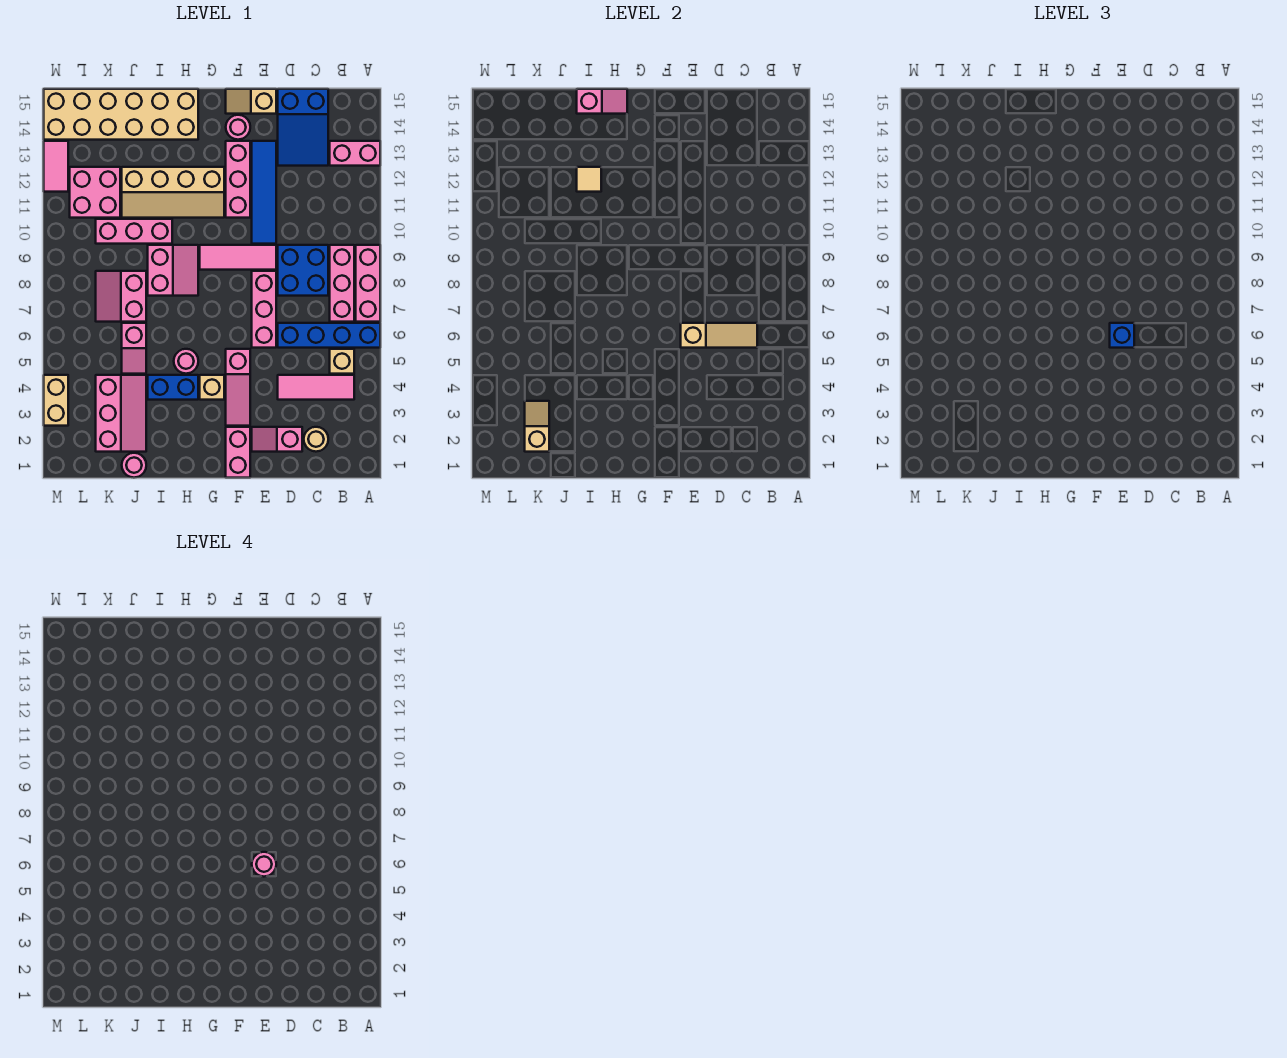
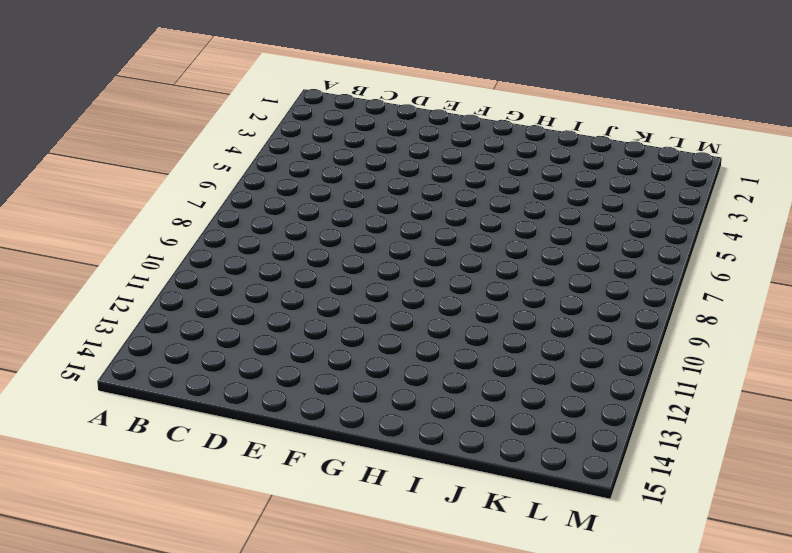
none -> blue brick A6:D6 level 1
none -> pink brick A7:A9 level 1
none -> pink brick A13:B13 level 1
none -> pink tile B4:D4 level 1

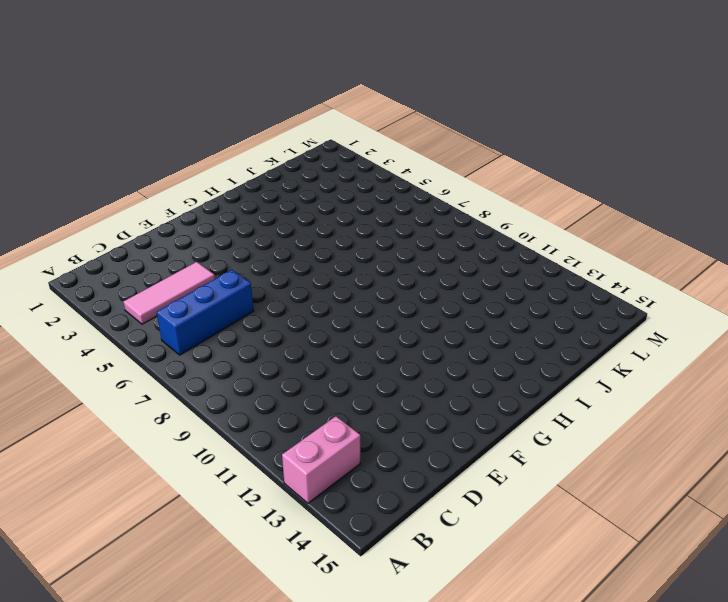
blue brick B6:D6 level 1 -> blue brick A6:D6 level 1
none -> pink brick A7:A9 level 1
none -> tan brick B5 level 1
none -> pink brick B7:B9 level 1
none -> tan round brick C2 level 1

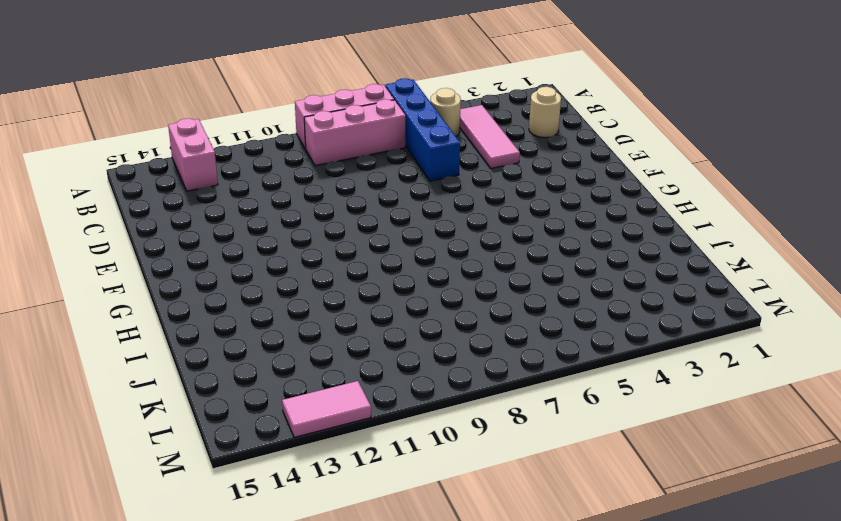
tan round brick B5 level 1 -> tan brick B5 level 1
none -> blue brick C8:D9 level 1
none -> blue slope C13:D15 level 1 top 15
none -> pink slope D2:E2 level 1 top D
none -> pink brick E6:E8 level 1

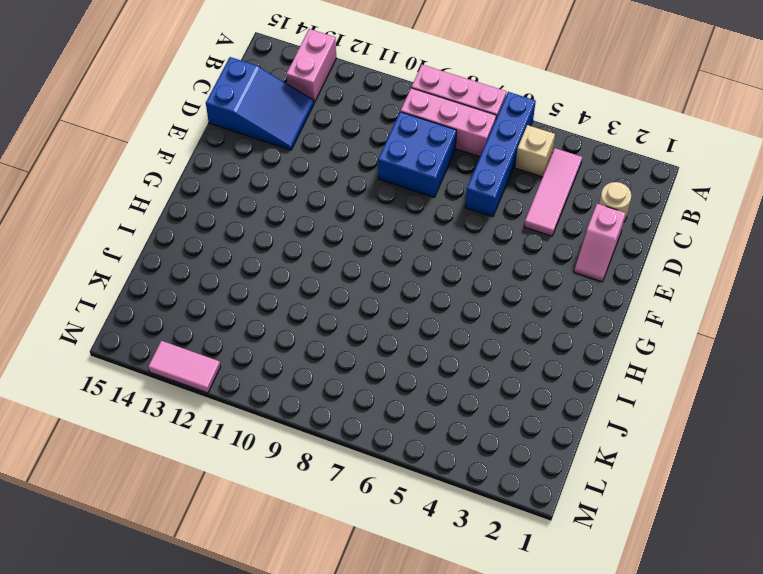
none -> pink brick E6:E8 level 1
none -> pink tile E9:G9 level 1
none -> blue tile E10:E13 level 1
none -> tan slope E15:F15 level 1 top E

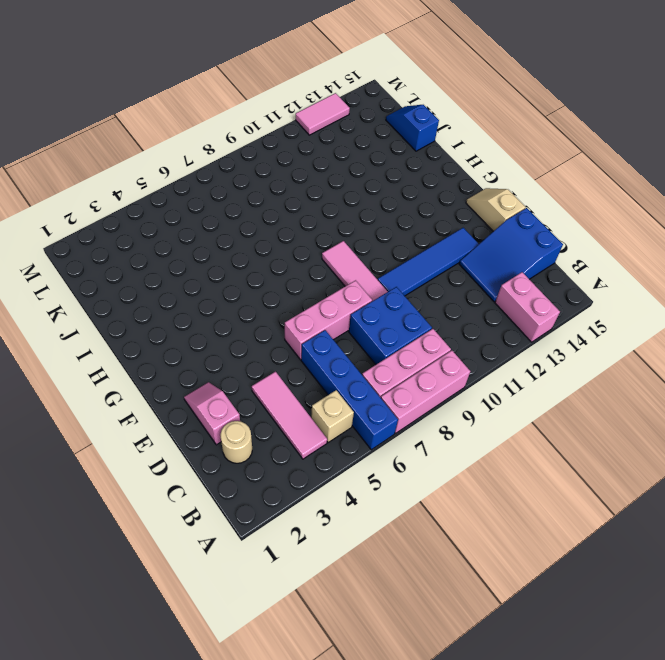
blue slope J15:K15 level 1 top J -> tan brick H14:M15 level 1
none -> pink brick F1:F2 level 1
none -> pink slope F3:F5 level 1 top 5
none -> pink brick F11:F13 level 1
none -> pink round brick F14 level 1

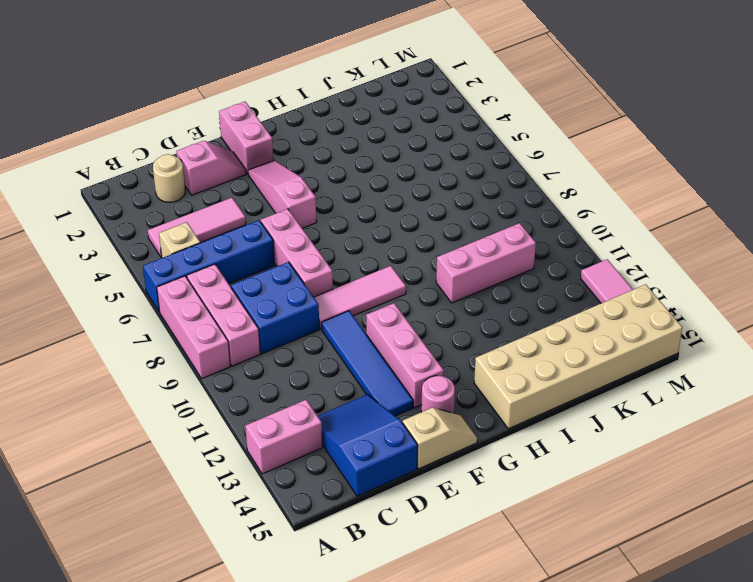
none -> tan brick G4 level 1
none -> tan slope G11:J12 level 1 top 12
none -> blue brick H4:I4 level 1
none -> pink round brick H5 level 1

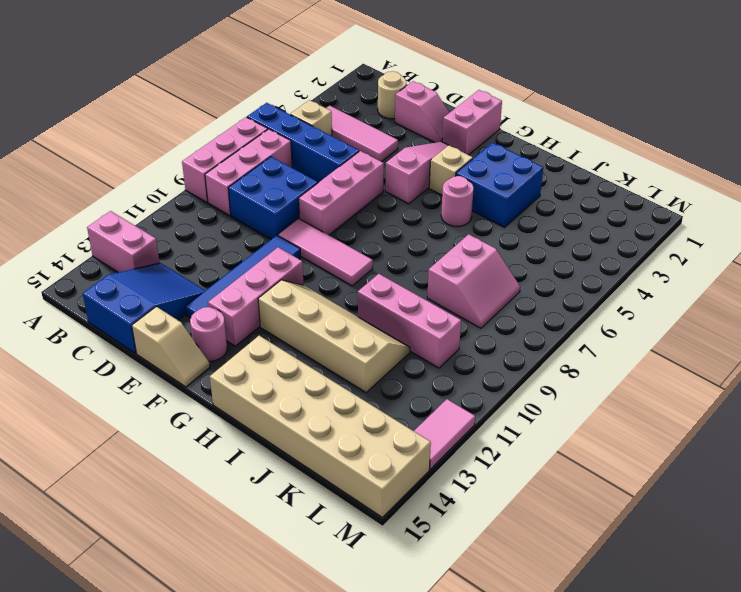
blue brick H3:I4 level 1 -> blue brick H4:I4 level 1
none -> pink slope H8:I9 level 1 top I
none -> pink round brick J1 level 1
none -> pink slope J2:K4 level 1 top K
none -> pink slope J5:J6 level 1 top 6

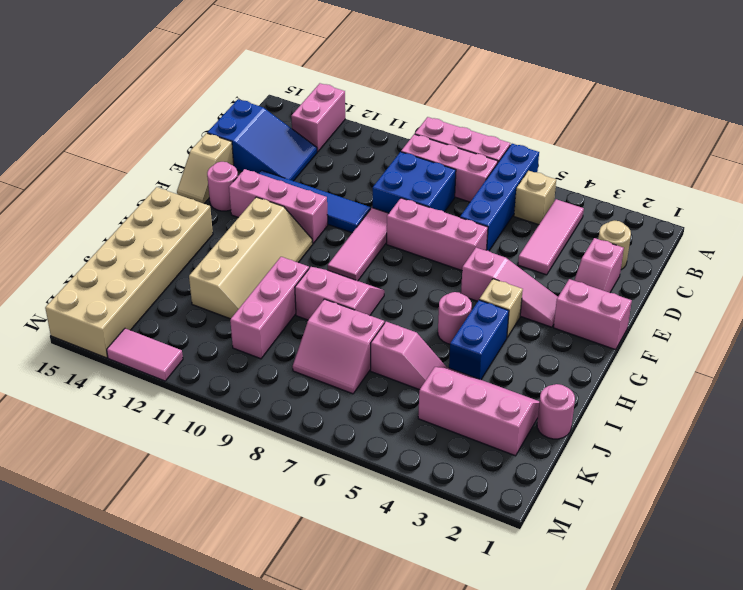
none -> pink brick K11:L12 level 1
none -> tan brick M3:M4 level 1
none -> tan slope C6:E6 level 2 top E
none -> pink slope H15:I15 level 2 top I

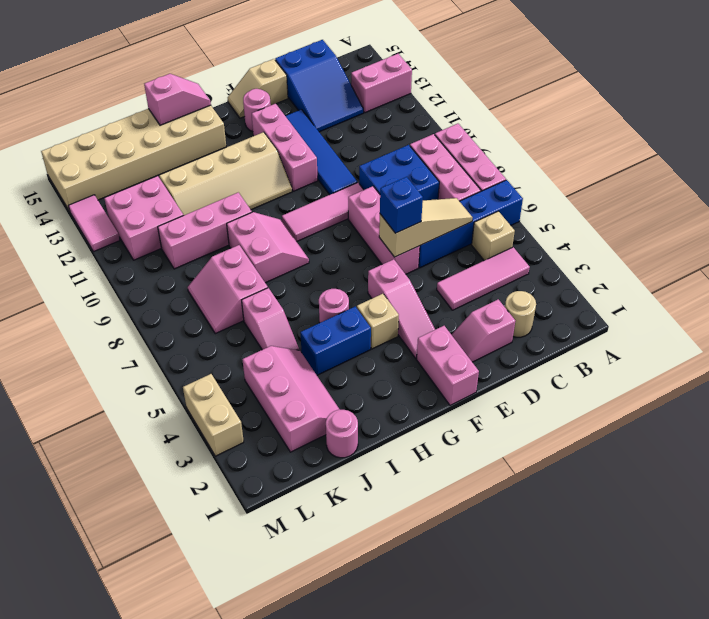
none -> tan tile I12 level 2
none -> tan slope K2:K3 level 2 top 2
none -> pink round brick E6 level 4

